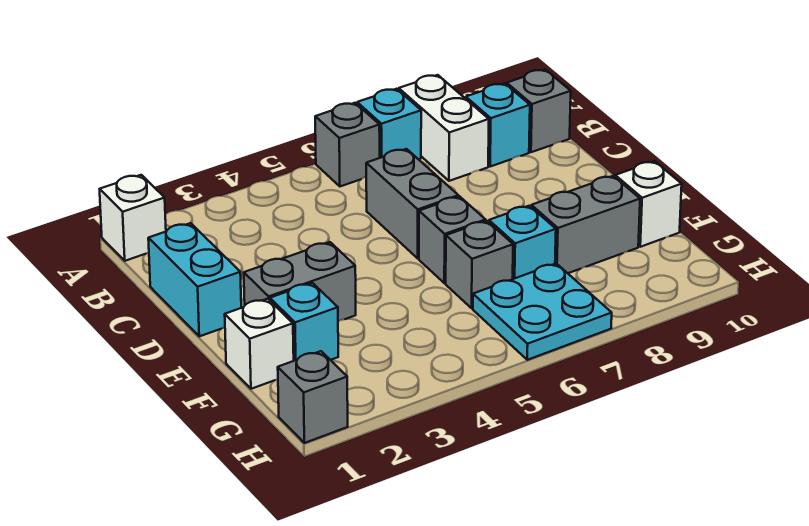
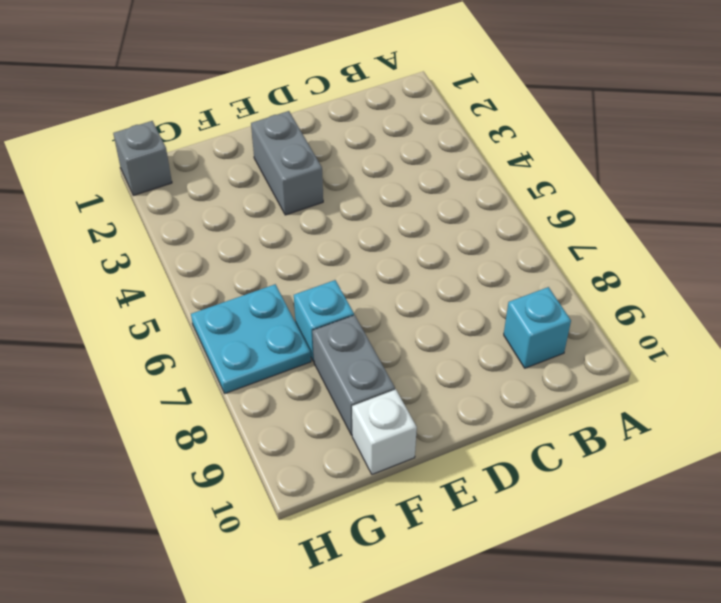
none -> white brick A1 level 1
none -> grey brick A6 level 1
none -> cyan brick A7 level 1

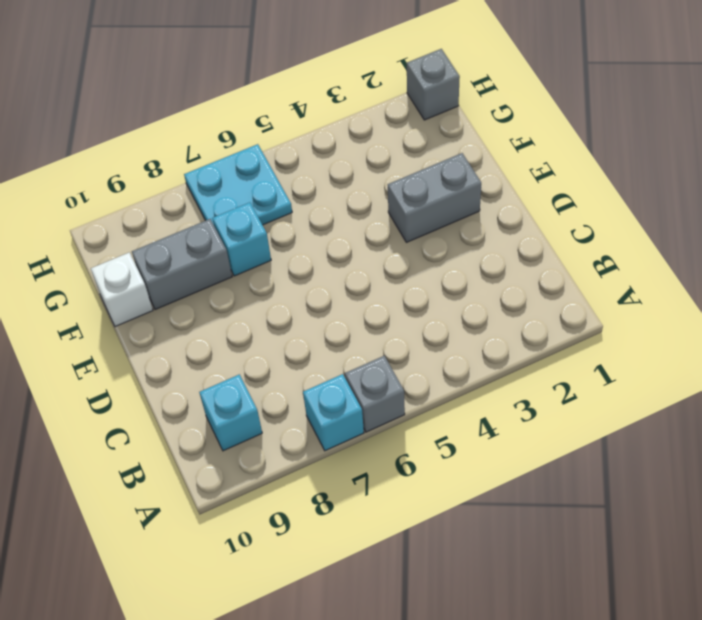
none -> white brick A1 level 1
none -> white brick A8:B8 level 1
none -> grey brick B10 level 1

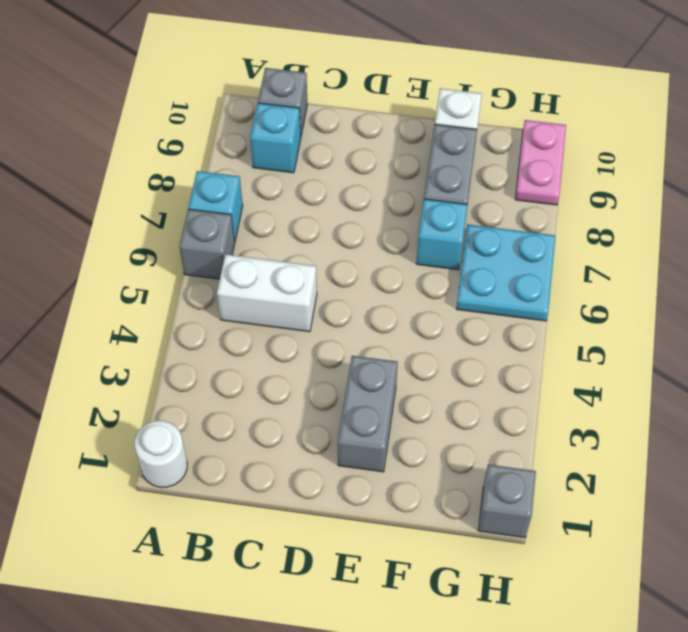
white round brick A1 level 1 -> white brick A1 level 1
white brick B5:C5 level 1 -> white brick A8:B8 level 1
pink plate H9:H10 level 1 -> none
none -> cyan brick C1:D1 level 1
none -> grey brick C6:D6 level 1
none -> grey brick E6 level 1

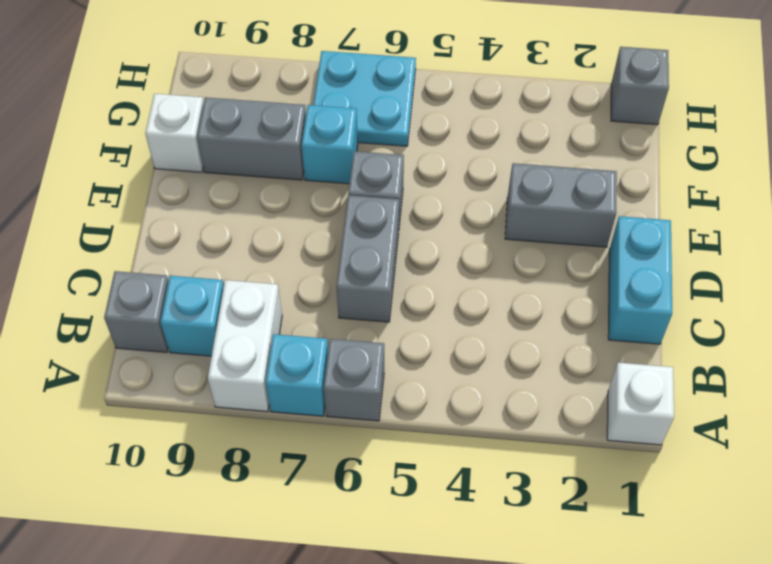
none -> white brick F1 level 1
none -> cyan brick F2 level 1
none -> grey brick F6 level 1

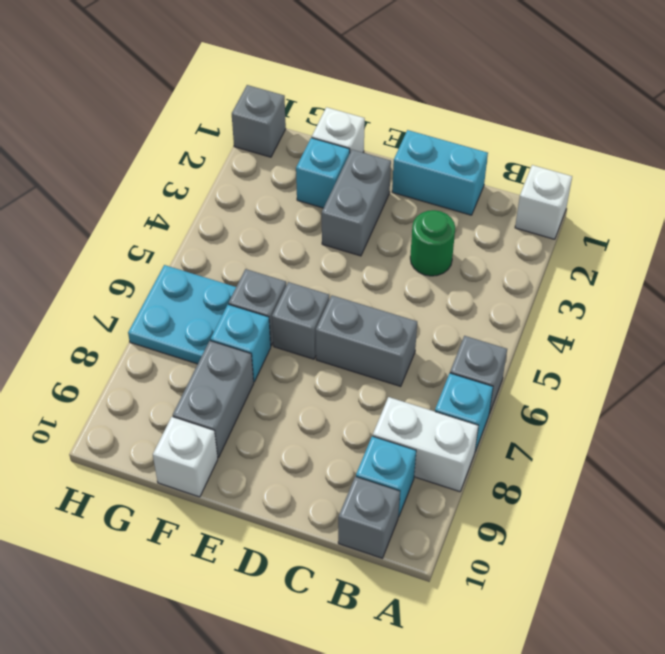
green round brick C3 level 1 -> none

